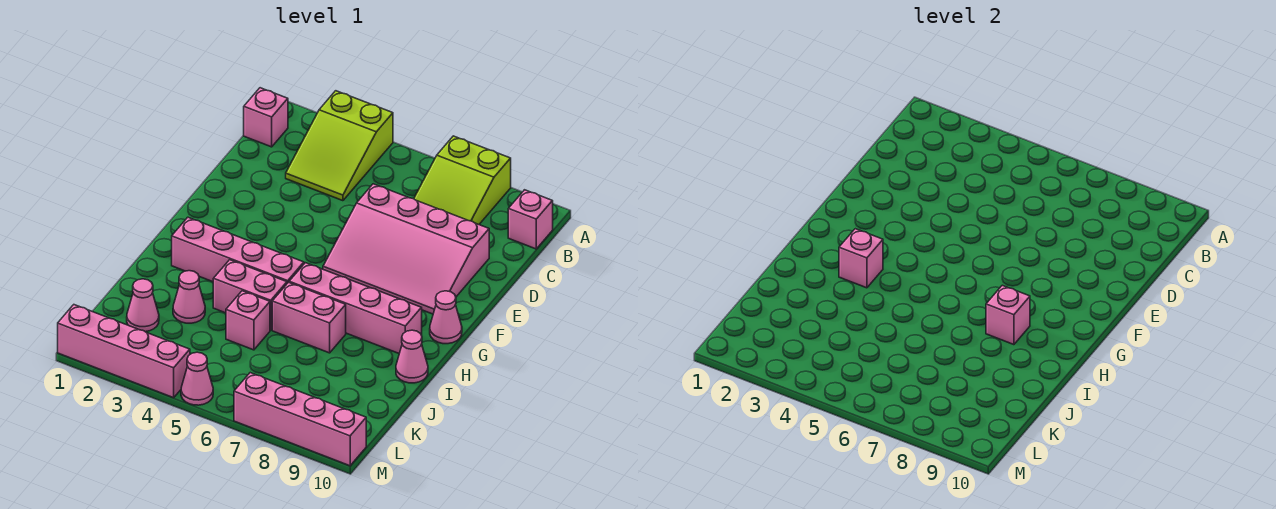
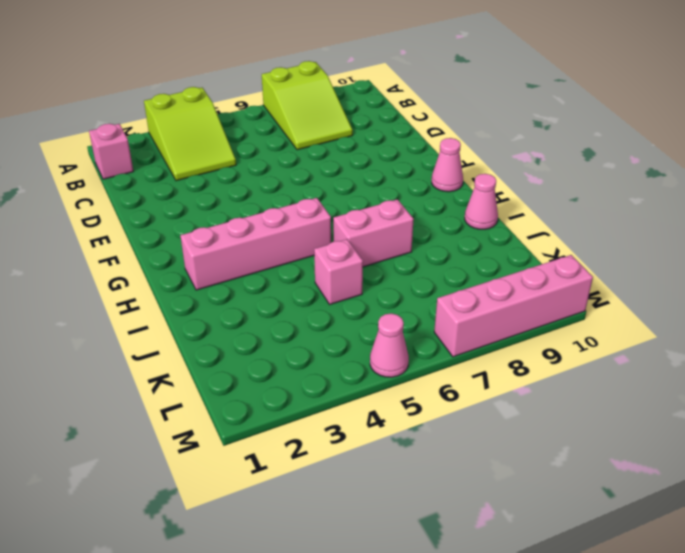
none -> pink brick B10 level 1
none -> pink slope D6:F9 level 1 top D
none -> pink brick H6:H9 level 1

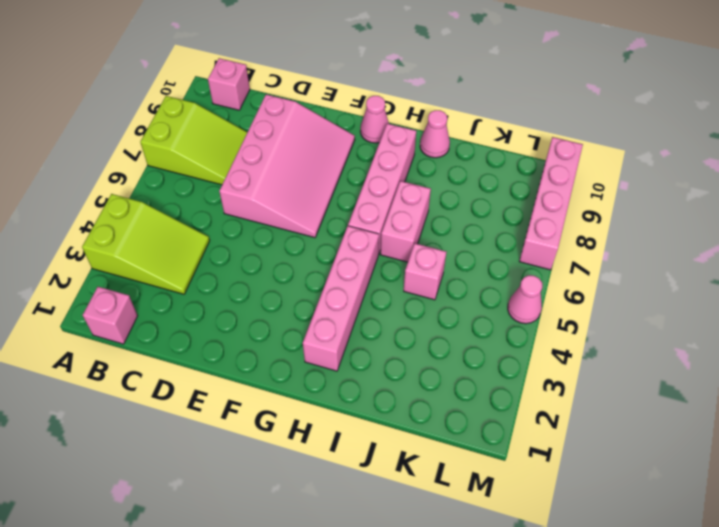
none -> pink brick I4:I5 level 1
none -> pink cone J3 level 1
none -> pink cone K2 level 1

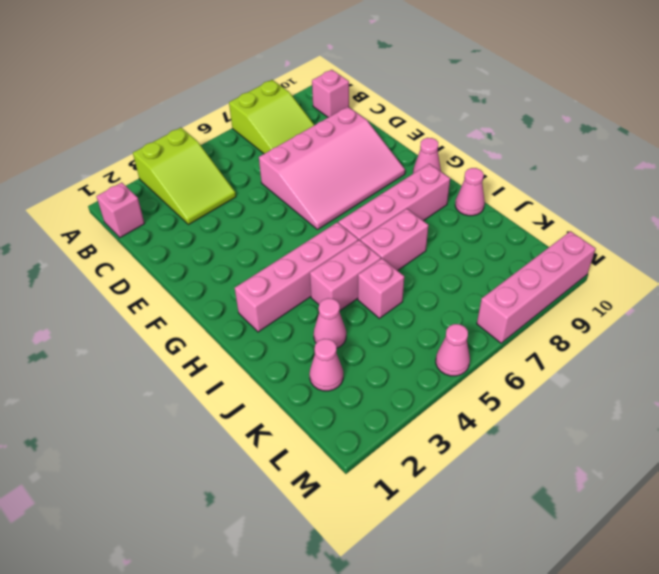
none -> pink brick M1:M4 level 1
none -> pink brick H3 level 2
none -> pink brick H8 level 2

